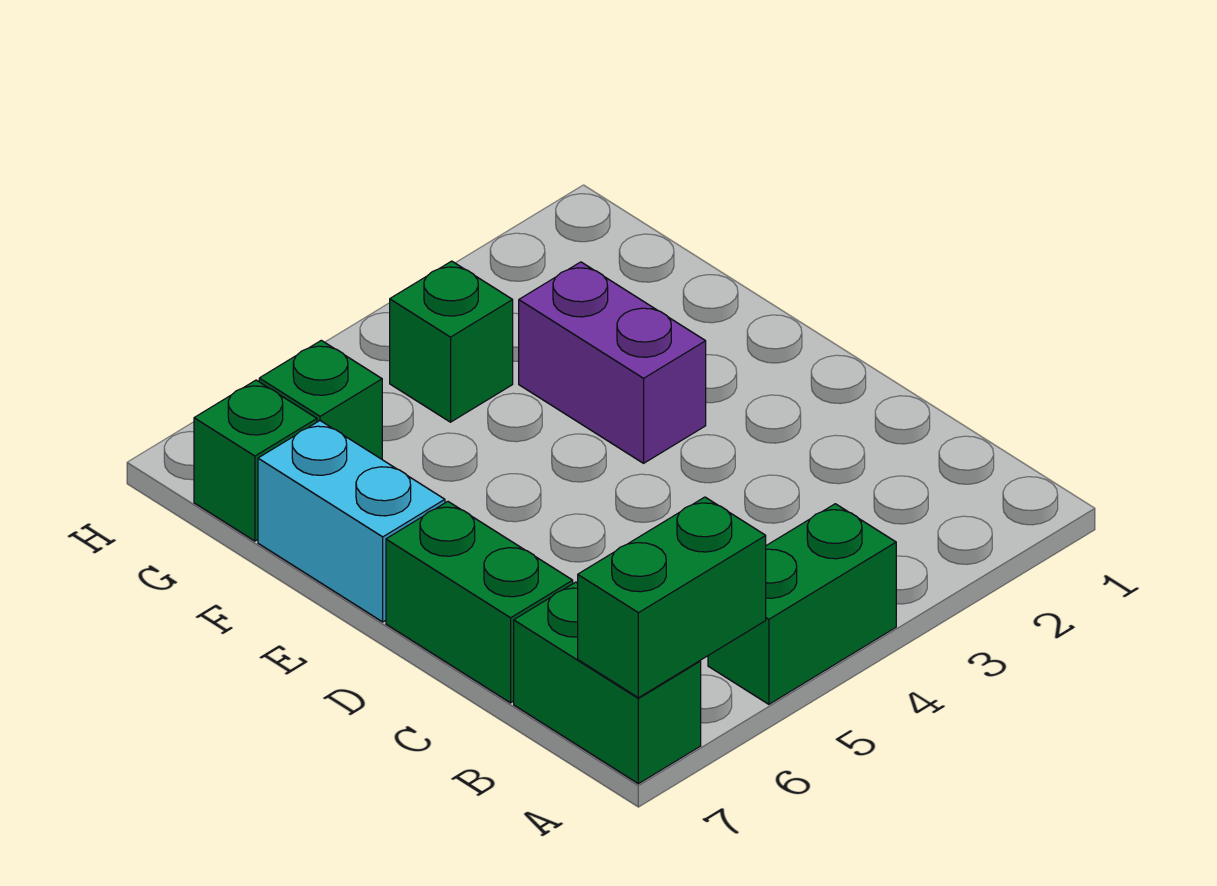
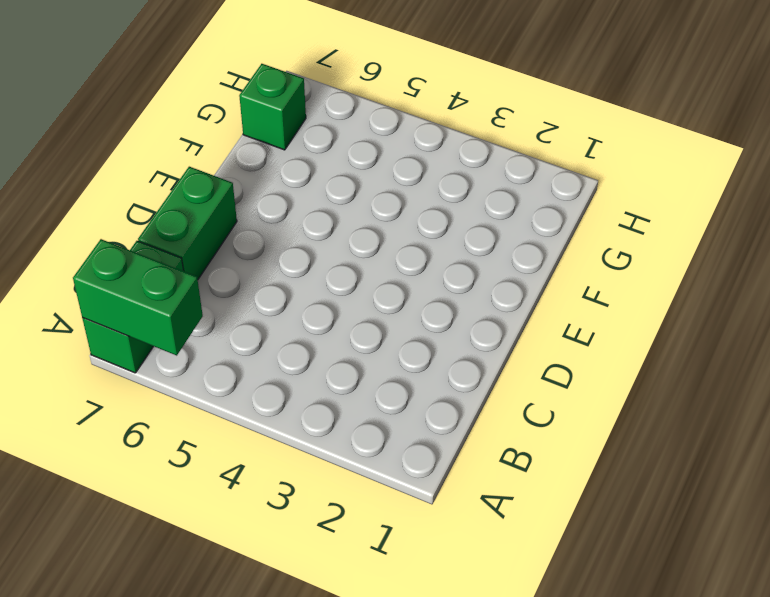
none -> green brick A4:A5 level 1
none -> purple brick E3:F3 level 1

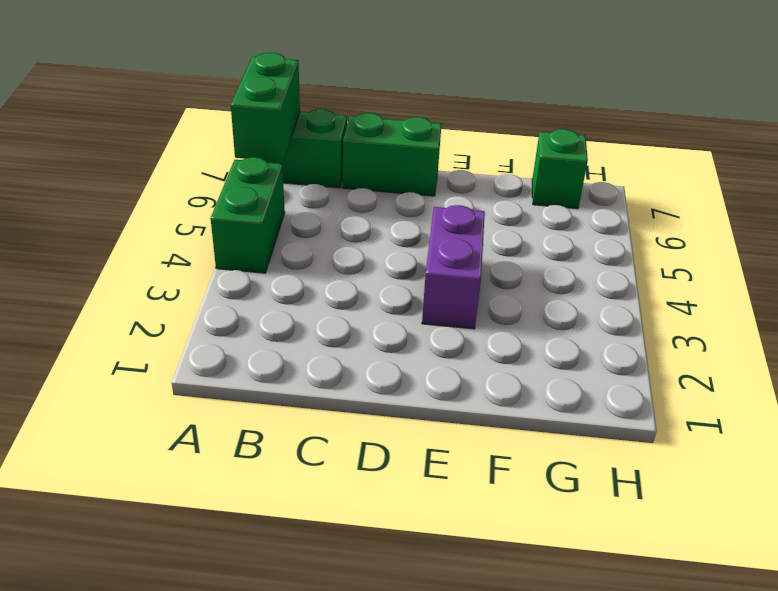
purple brick E3:E4 level 1 -> purple brick E3:F3 level 1
none -> cyan brick E7:F7 level 1
none -> green brick G4 level 1

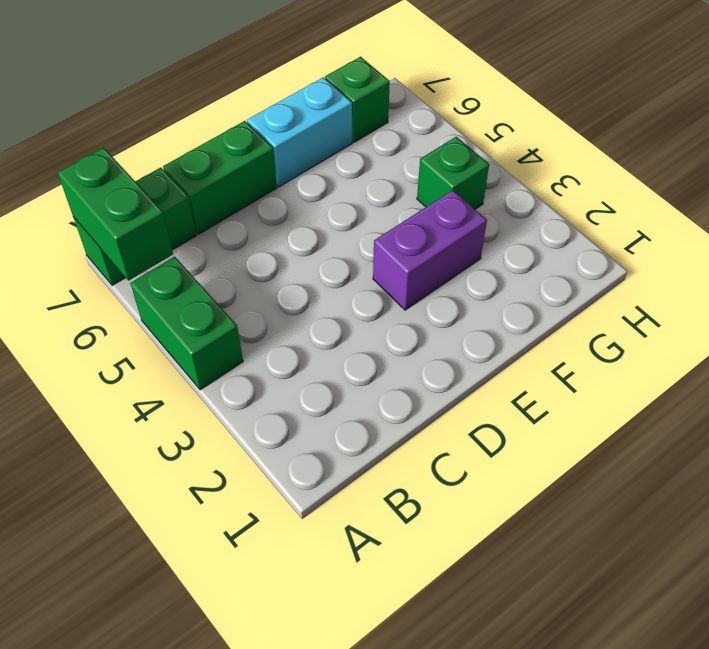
none -> green brick G6 level 1

